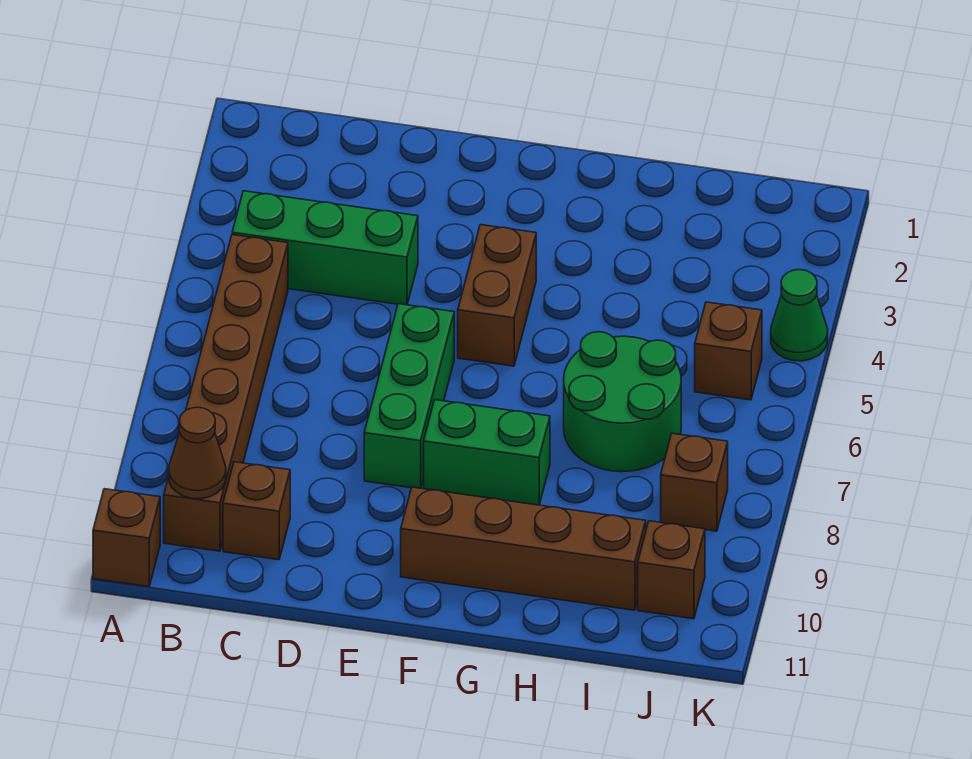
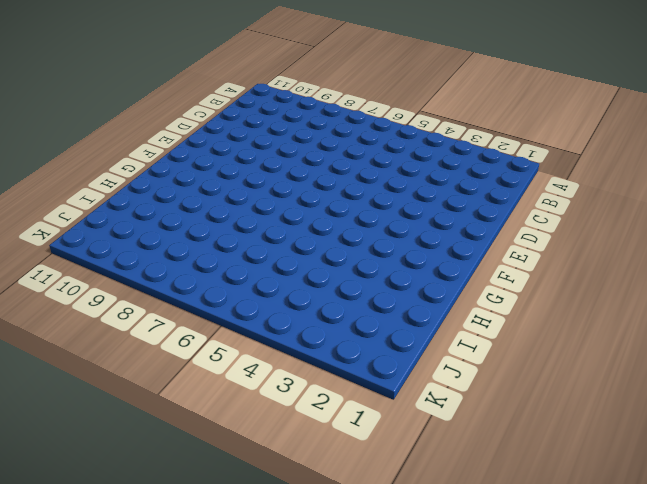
none -> brown brick A11 level 1
none -> green brick B4:D4 level 1
none -> brown brick B5:B10 level 1

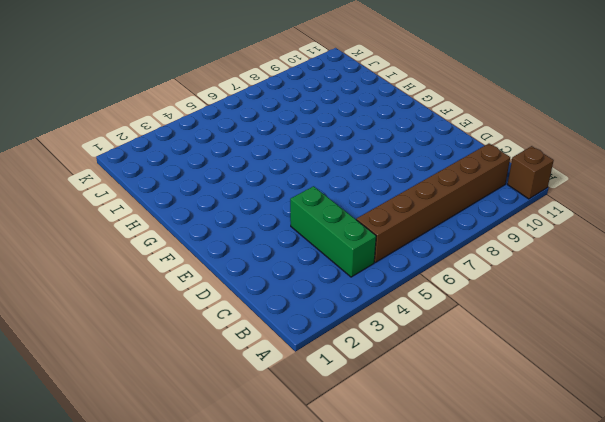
none -> brown brick C10 level 1
none -> green brick E6:E8 level 1
none -> brown brick F4:F5 level 1

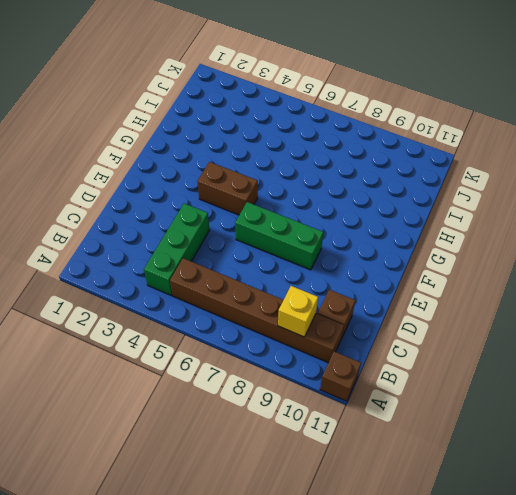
yellow brick B9 level 2 -> none
none -> green brick F8:G8 level 1
none -> brown brick F10:I10 level 1
none -> green round brick H6:I7 level 1

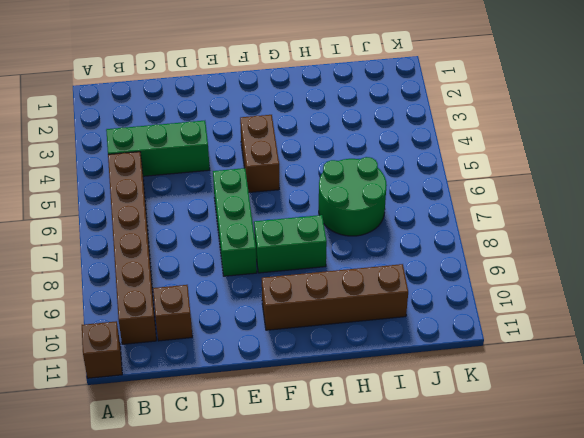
none -> brown brick J5 level 1
none -> brown brick J8 level 1
none -> brown brick J10 level 1

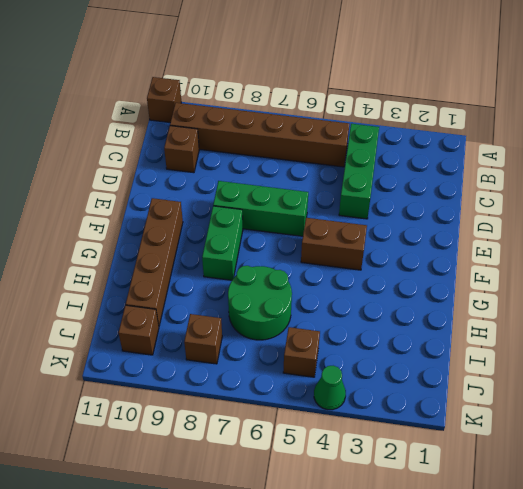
none -> brown cone B10 level 2

